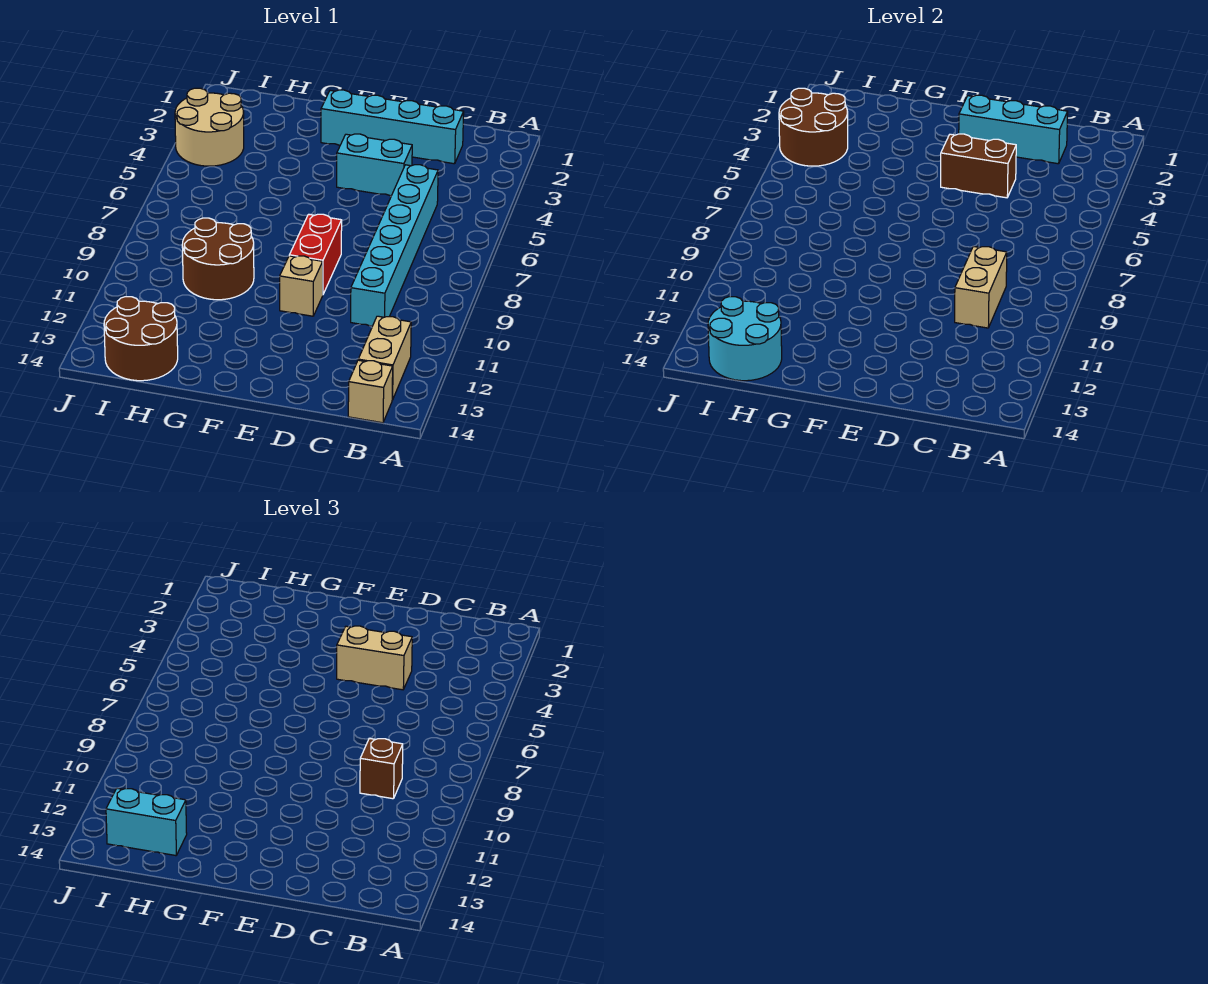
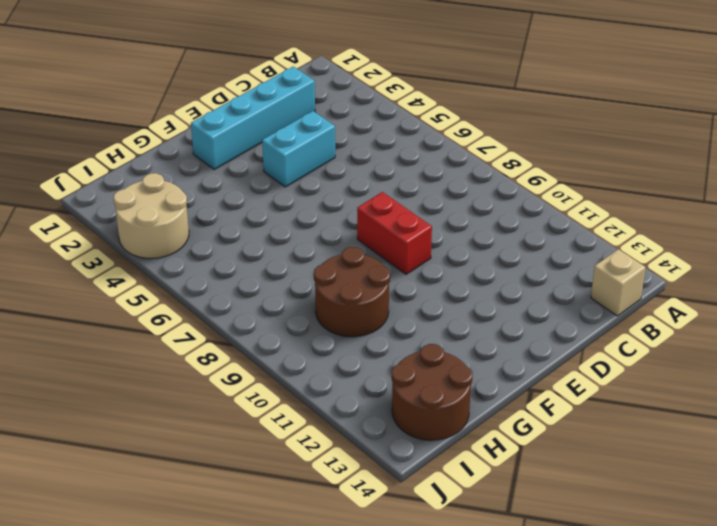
none -> tan brick B12:B13 level 1
none -> cyan brick C5:C10 level 1
none -> tan brick E10 level 1

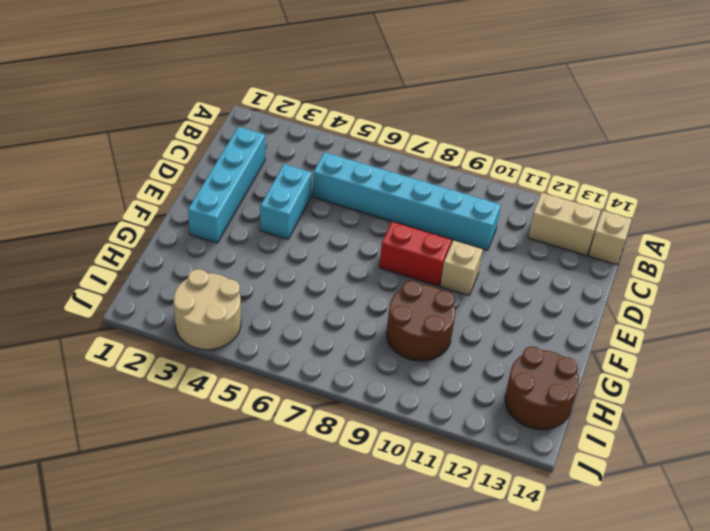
none -> cyan brick C2:E2 level 2
none -> tan brick C9:C10 level 2
none -> brown brick D4:E4 level 2

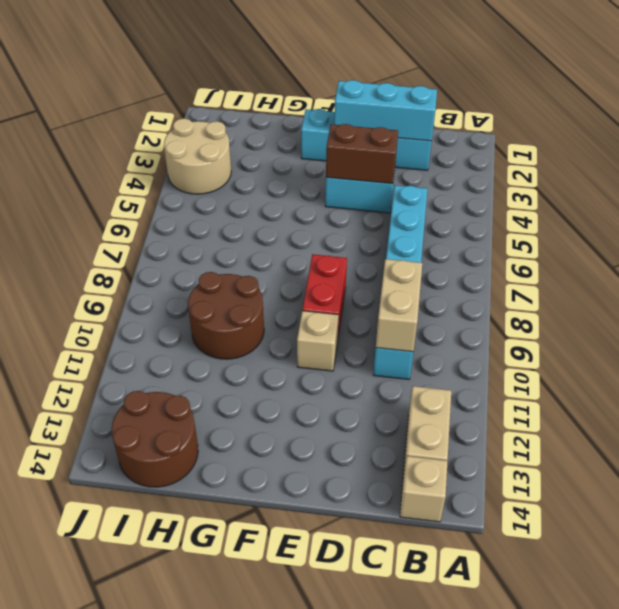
none -> cyan round brick H13:I14 level 2
none -> brown round brick I3:J4 level 2
none -> brown brick C9 level 3

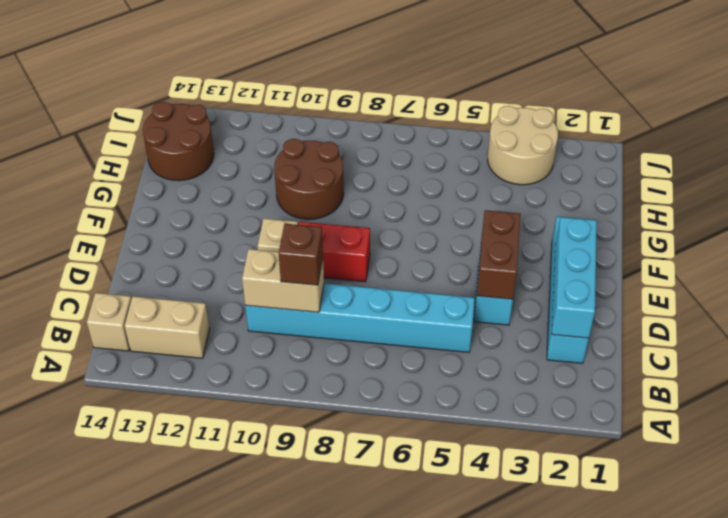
none -> cyan round brick H13:I14 level 2
none -> brown round brick I3:J4 level 2
none -> tan brick D4:E4 level 3

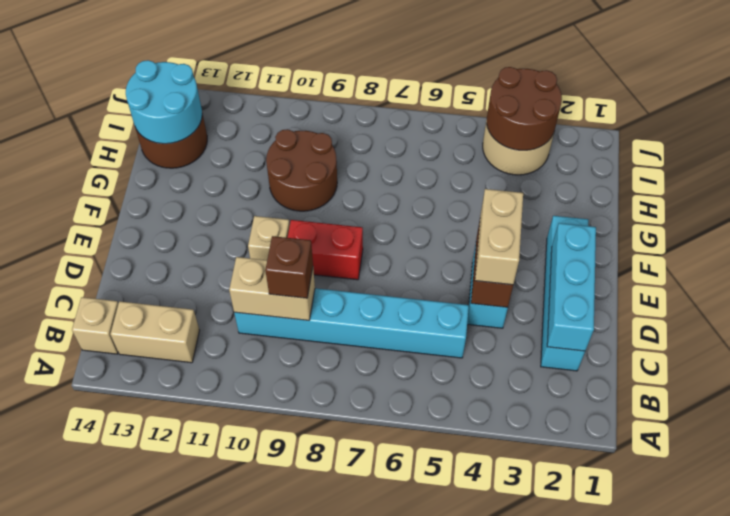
none -> cyan brick H13:I13 level 3

